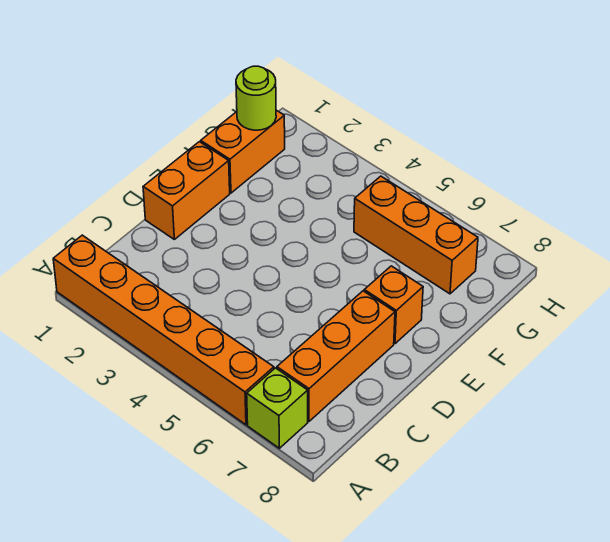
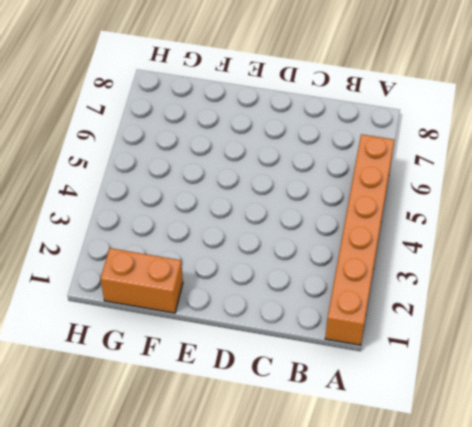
none -> lime brick A7 level 1
none -> orange brick B7:D7 level 1

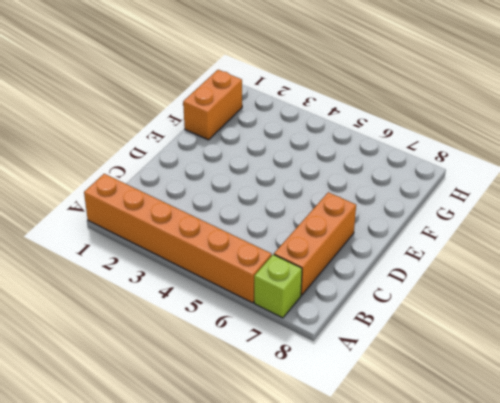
none -> orange brick D1:E1 level 1
none -> orange brick E7 level 1

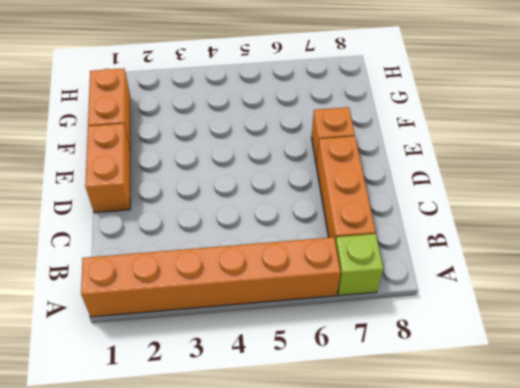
none -> orange brick G5:G7 level 1
none -> lime round brick G1 level 2

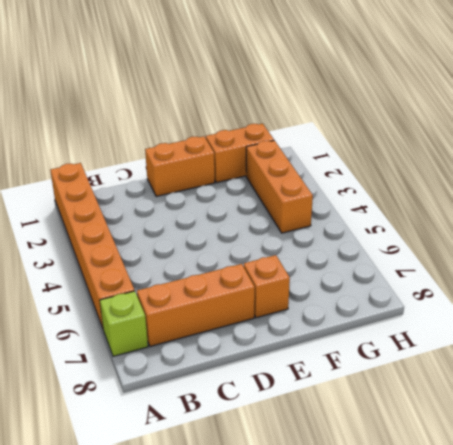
orange brick G2:G4 level 1 -> orange brick G5:G7 level 1
none -> lime round brick G1 level 2

